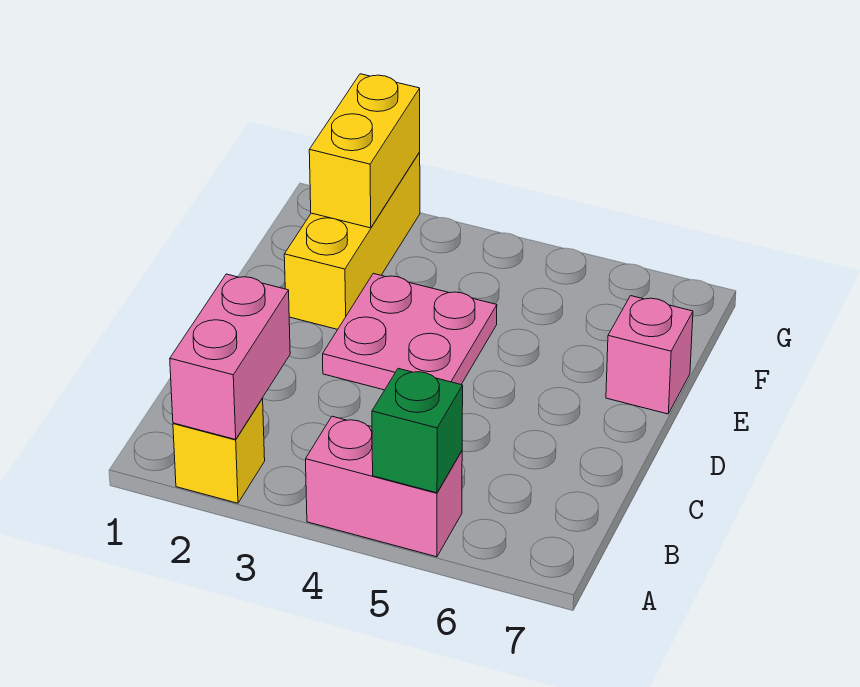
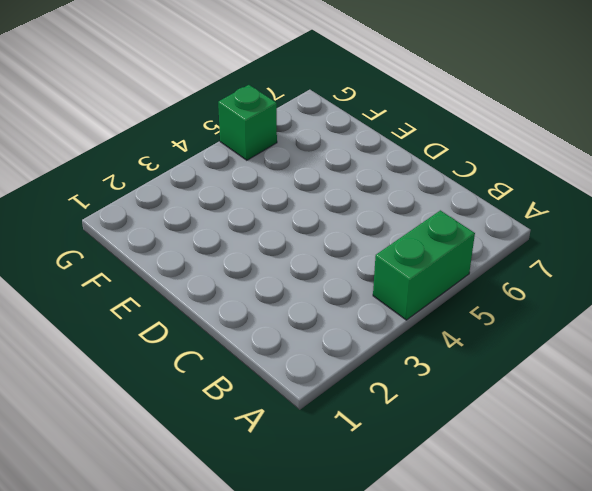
green brick A4:A5 level 1 -> pink brick A4:A5 level 1
green brick G5 level 1 -> green brick A5 level 2
none -> yellow brick A2 level 1
none -> pink plate D3:E4 level 1

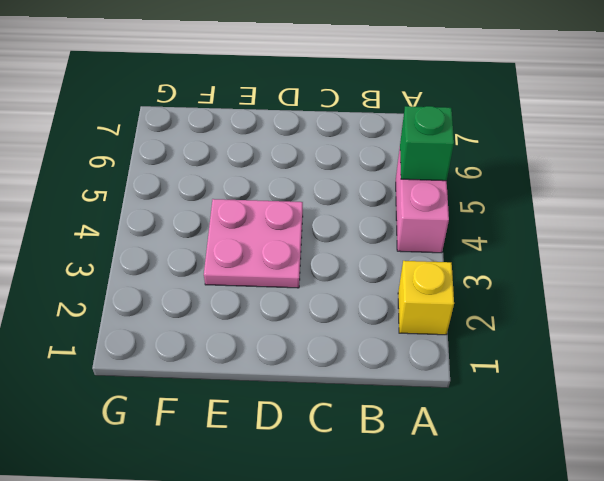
none -> yellow brick E2:G2 level 1
none -> pink brick E7 level 1

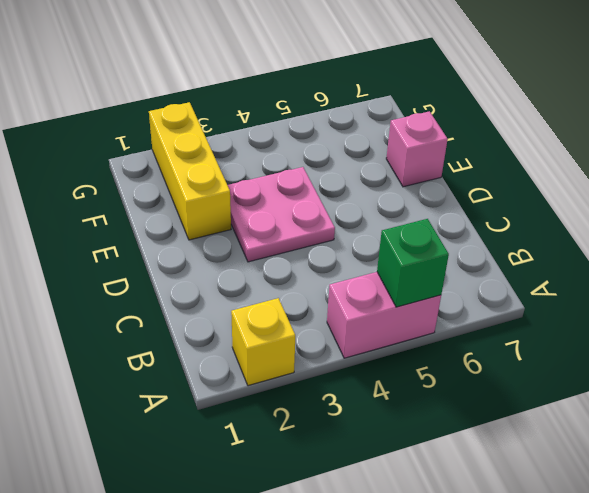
none -> pink brick A2:B2 level 2
none -> yellow brick F2:G2 level 2

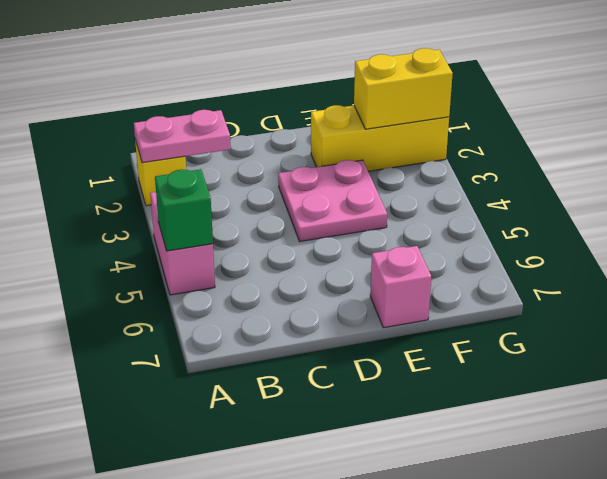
pink plate A2:B2 level 2 -> pink brick A2:B2 level 2

